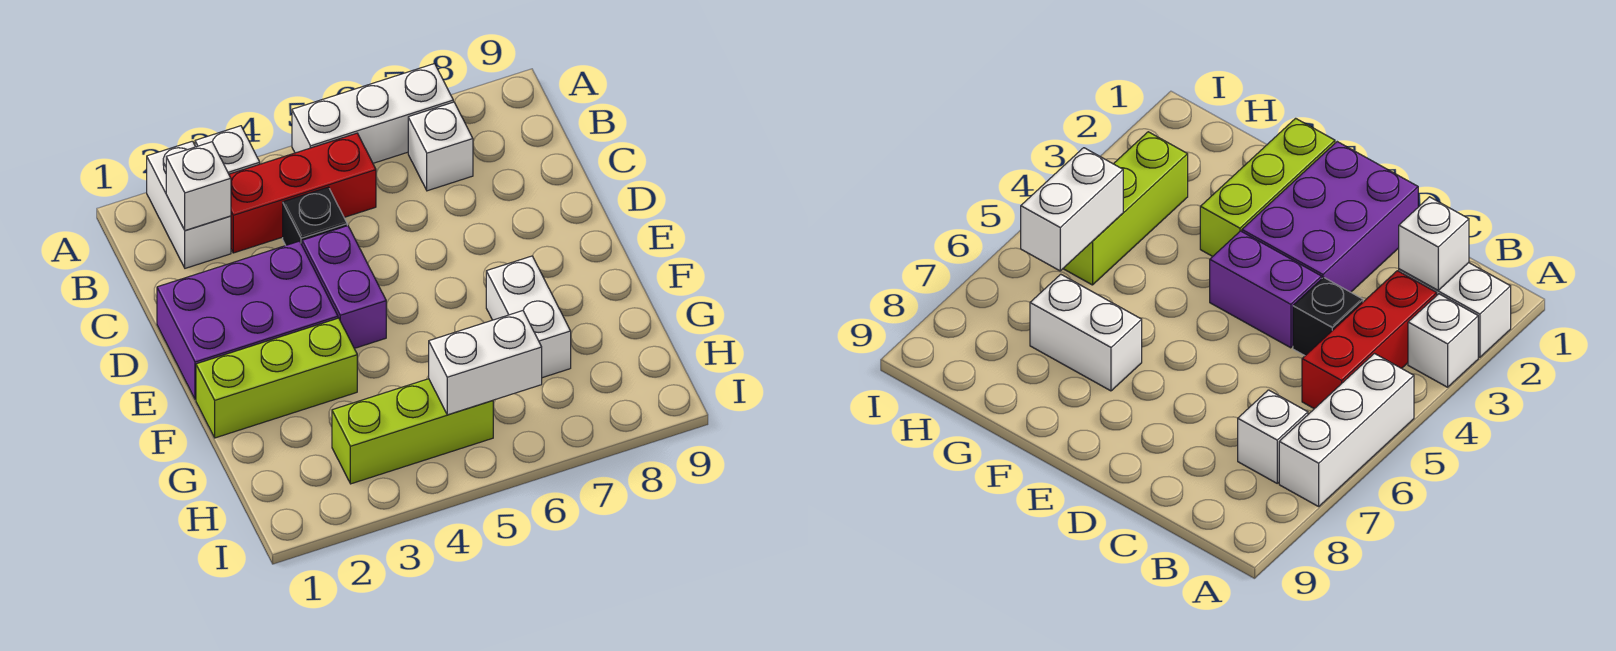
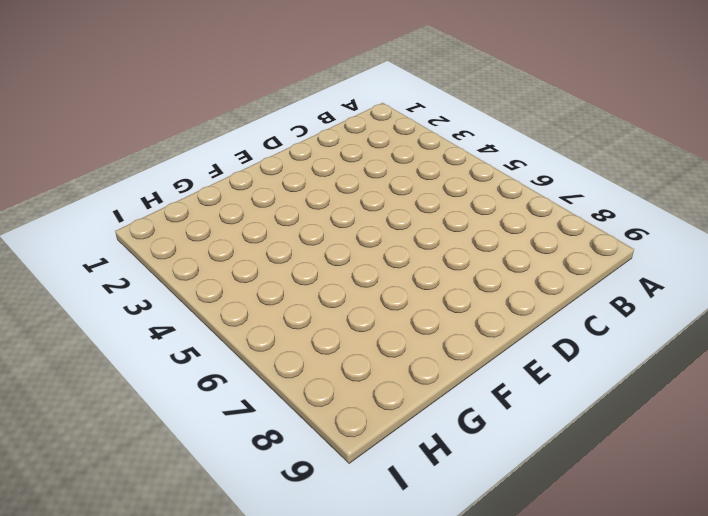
none -> white brick A2:B2 level 1
none -> white brick A3 level 1
none -> white brick A5:A7 level 1

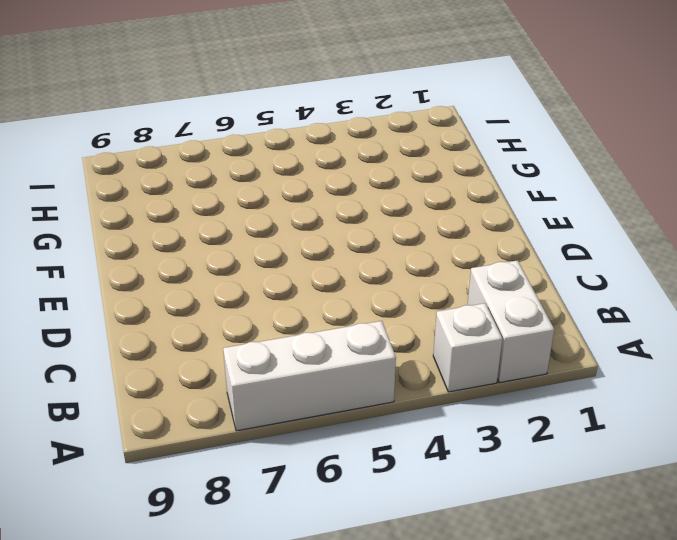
none -> red brick B3:B5 level 1
none -> white brick B7 level 1
none -> black brick C4 level 1

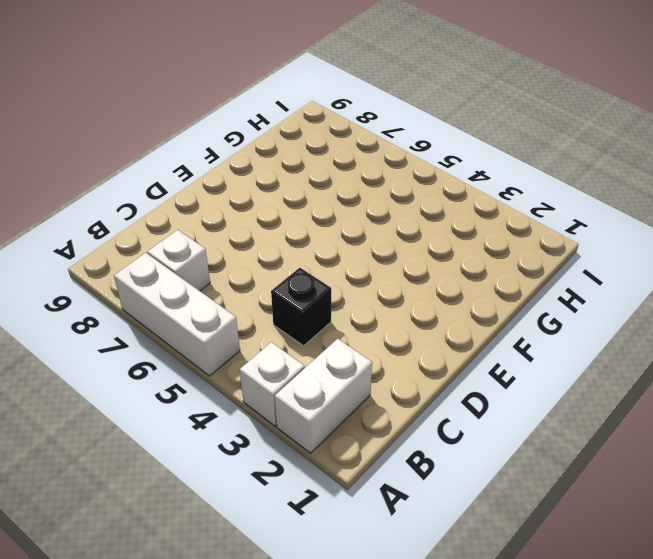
none -> red brick B3:B5 level 1
none -> purple brick D1:E3 level 1
none -> purple brick D4:E4 level 1

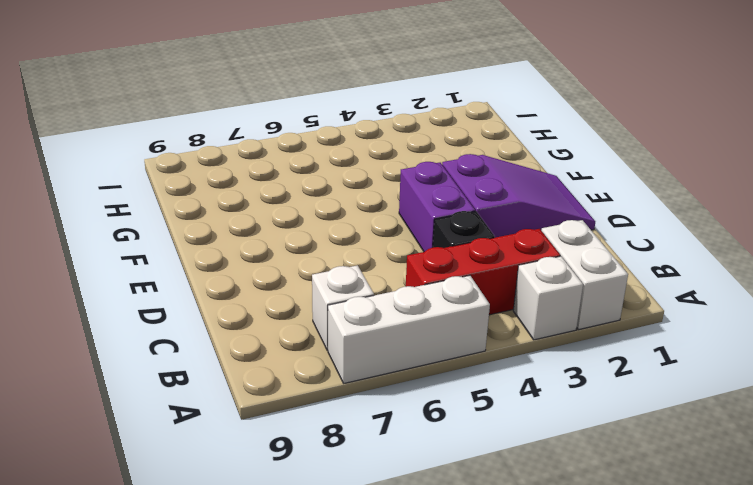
purple slope D1:E3 level 1 top 3 -> purple brick D1:E3 level 1
none -> lime brick F1:F3 level 1
none -> white brick F7:G7 level 1
none -> lime brick H3:H5 level 1

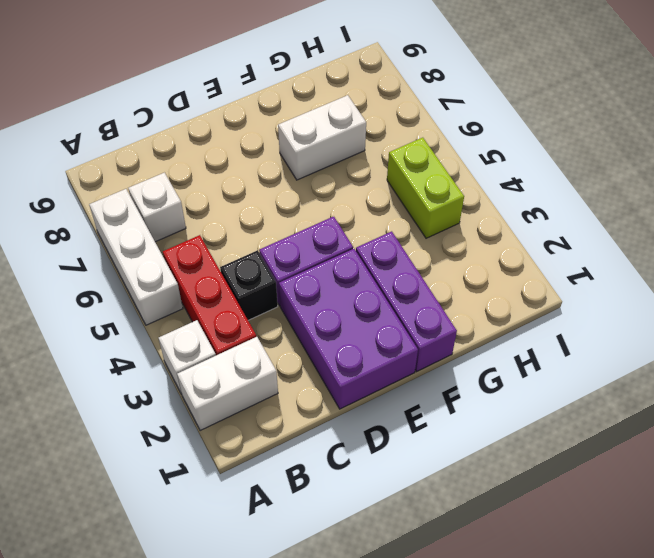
purple brick F1:F3 level 1 -> lime brick F1:F3 level 1
lime brick H4:H5 level 1 -> lime brick H3:H5 level 1
none -> white brick B2 level 2
none -> white brick H5:H6 level 2

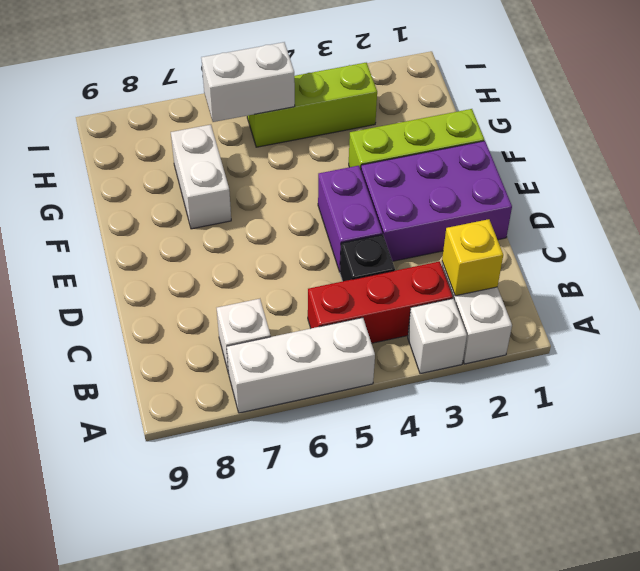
yellow brick B2 level 2 -> white brick B2 level 2

